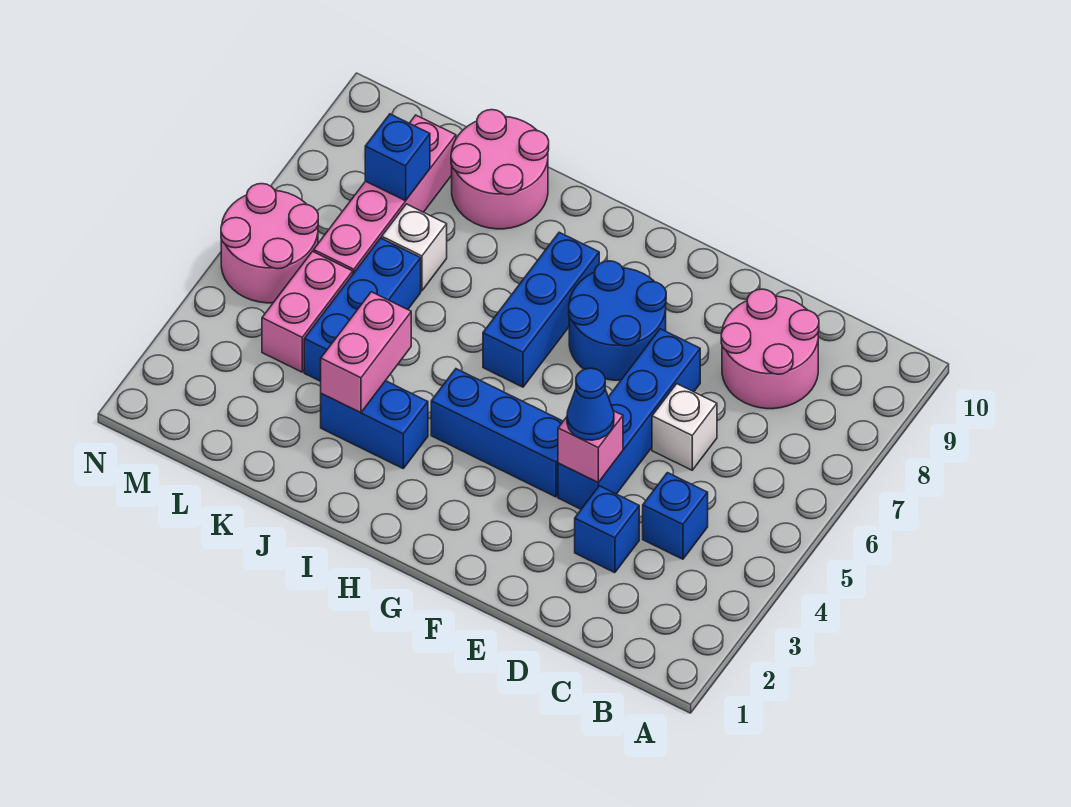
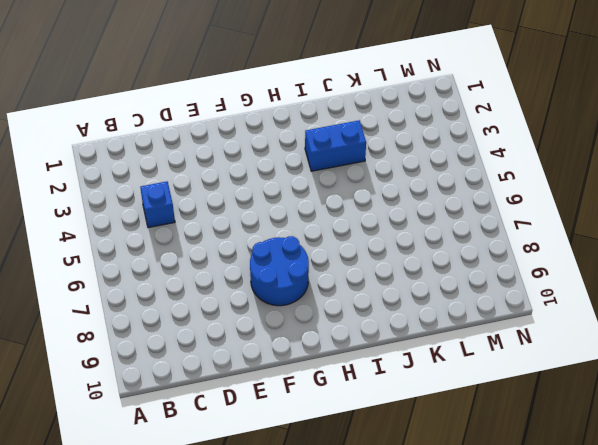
none -> pink round brick C8:D9 level 1
none -> blue brick D3 level 1
none -> white brick D6 level 1

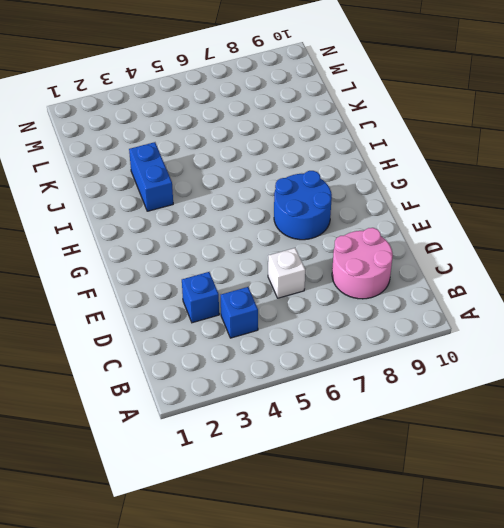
none -> blue brick E4:E7 level 1
none -> blue brick F4:H4 level 1
none -> blue brick H6:H8 level 1

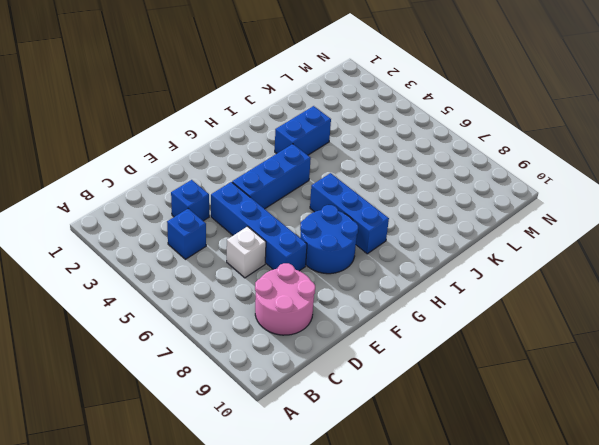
none -> pink round brick J9:K10 level 1
none -> blue brick K4:K6 level 1
none -> white brick K7 level 1

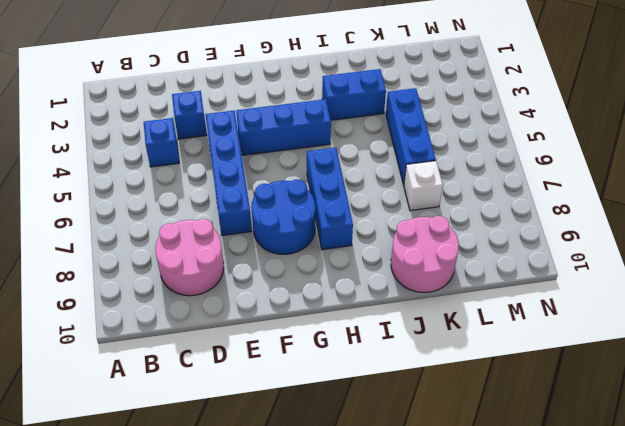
none -> white brick D6 level 1
none -> pink brick L4:L5 level 1
none -> pink brick L6:L9 level 1

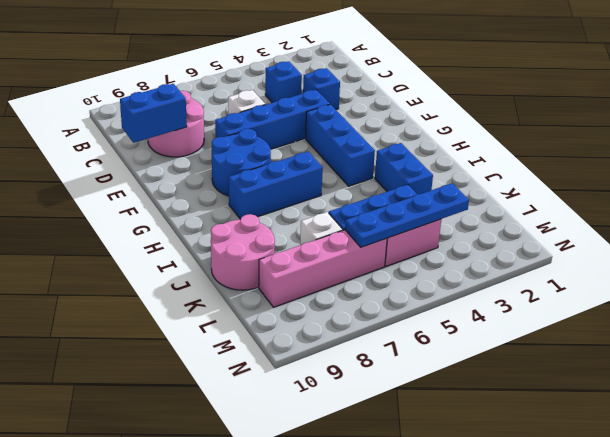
blue brick D9:D10 level 2 -> none
blue plate L3:L6 level 2 -> none
none -> pink round brick M5:N6 level 1
none -> pink brick E4 level 2
none -> pink brick J3:J4 level 2

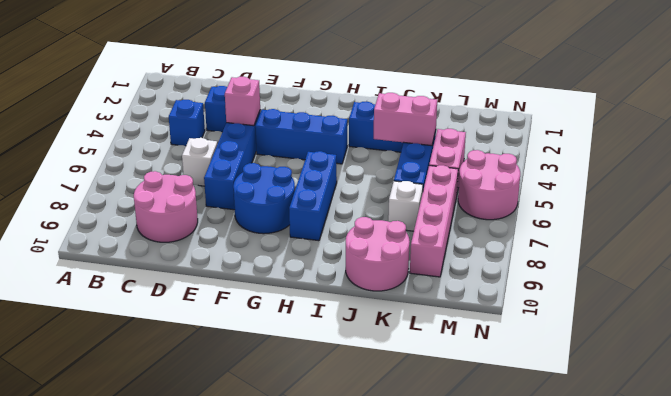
pink brick J4:K4 level 2 -> pink brick J3:J4 level 2
none -> blue brick L8 level 2
none -> blue cone E4 level 3

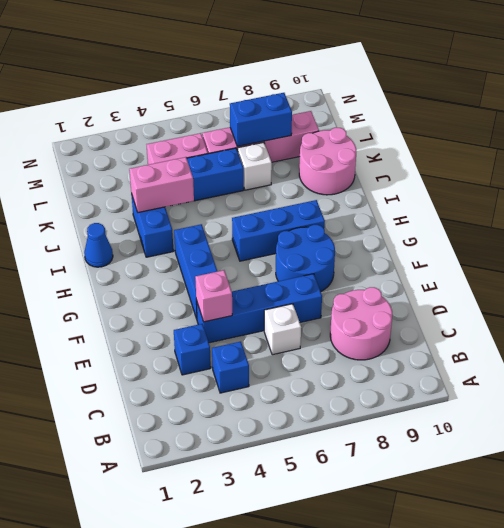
blue cone I1 level 1 -> blue cone E4 level 3
blue brick L7:L8 level 2 -> blue brick L8 level 2
none -> pink round brick M5:N6 level 1

